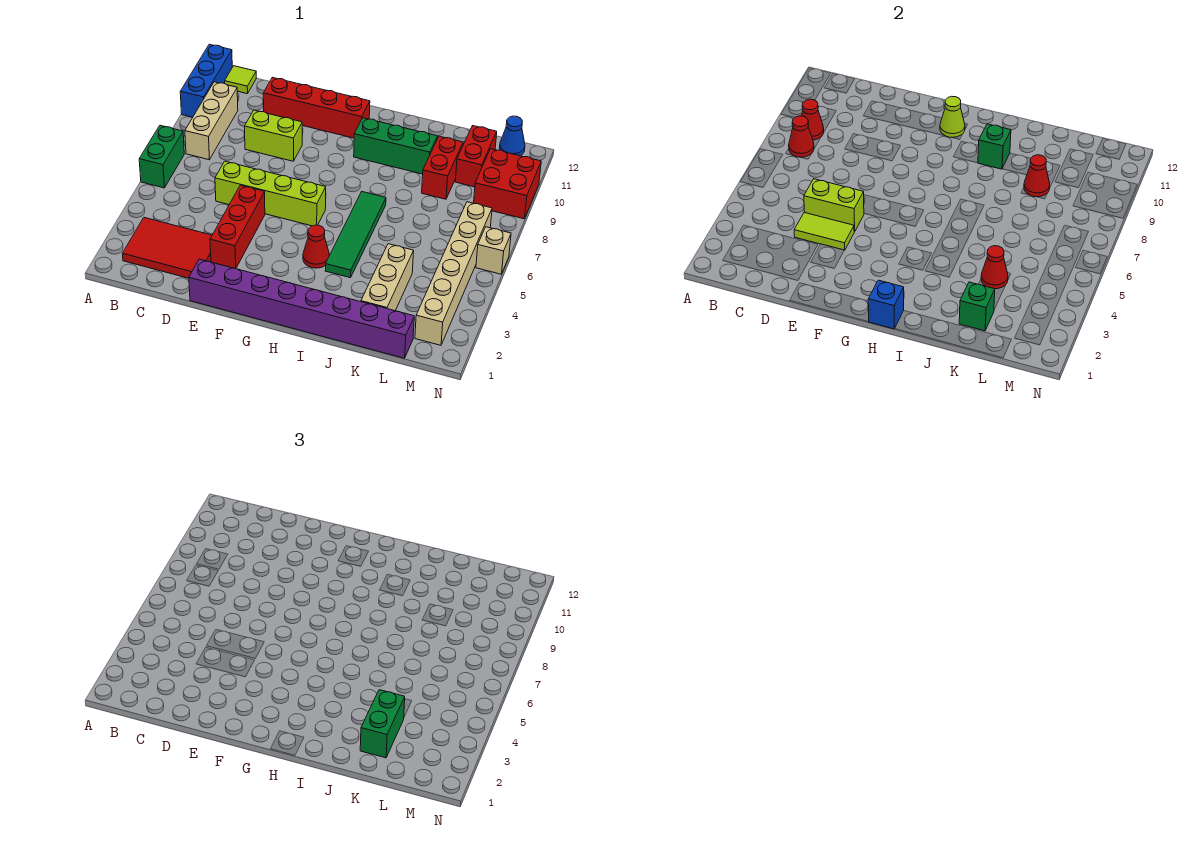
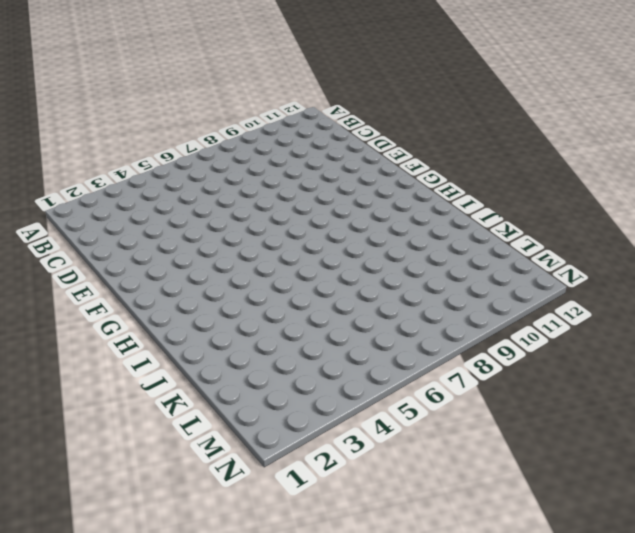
none -> green brick A6:A7 level 1
none -> blue brick A10:A12 level 1
none -> red tile B2:D3 level 1
none -> tan brick B8:B10 level 1

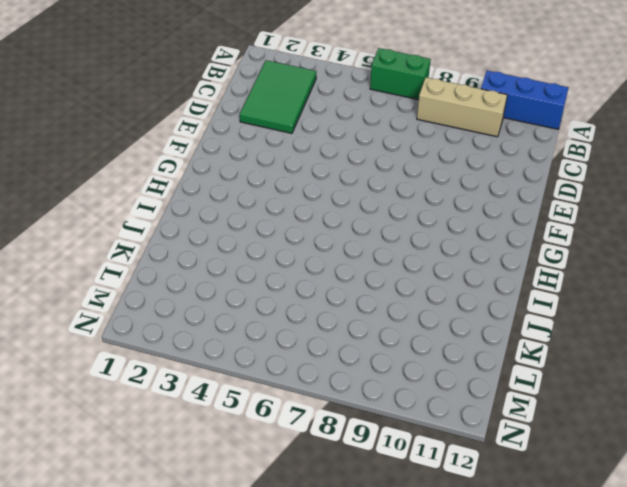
green tile B2:D3 level 1 -> red tile B2:D3 level 1
none -> lime tile B12 level 1
none -> lime brick D6:G6 level 1
none -> lime brick D9:E9 level 1
none -> red brick D11:G11 level 1

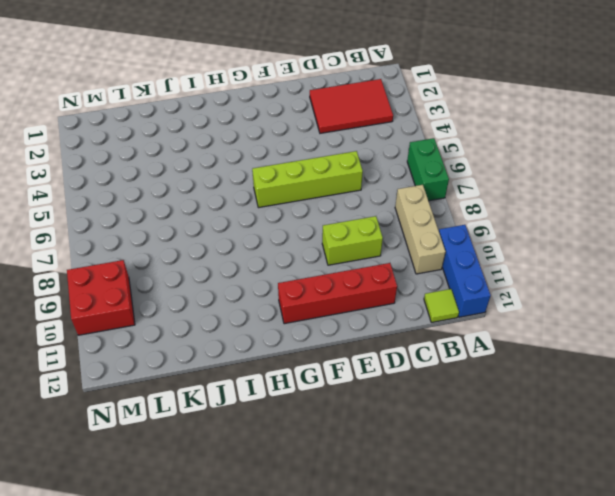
none -> purple brick E1:L1 level 1
none -> red brick E3:E5 level 1
none -> red cone H4 level 1
none -> green brick H10:J10 level 1

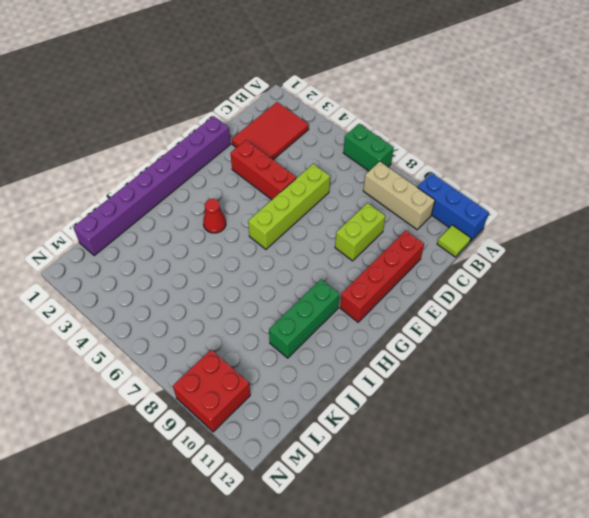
none -> green tile I4:I7 level 1
none -> tan brick K2:K4 level 1
none -> red brick K9:K10 level 1
none -> red brick L10:L11 level 1

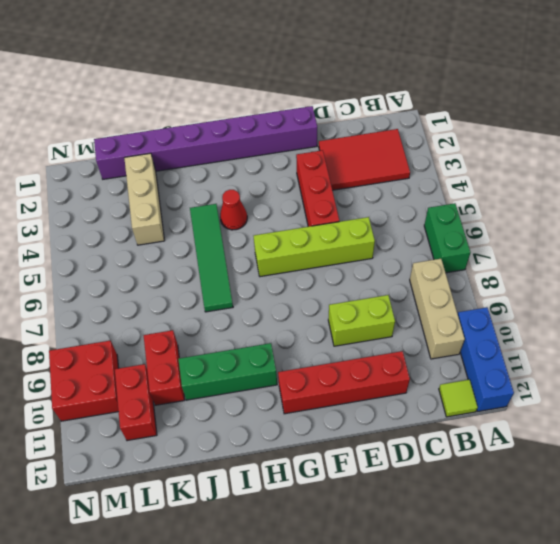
none -> tan brick M2:M7 level 1
none -> blue cone M12 level 1
none -> tan brick N6 level 1
none -> red cone B8 level 2

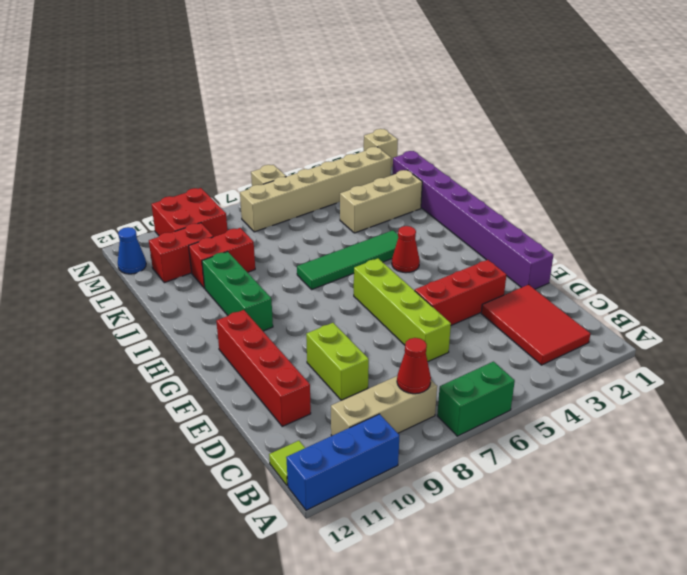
tan brick N1 level 1 -> none
none -> red cone B9 level 2
none -> lime tile D4:E4 level 2
none -> lime brick D5:E5 level 2
none -> lime cone G11 level 2

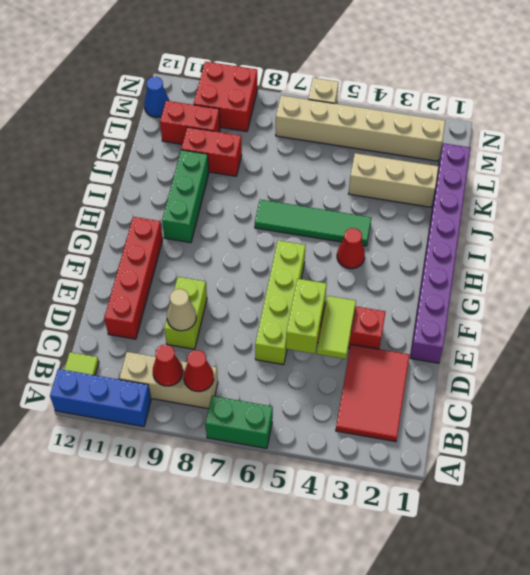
tan cone D9 level 2 -> none
none -> lime cone G11 level 2
none -> blue brick H1 level 2
none -> green brick I10 level 2
none -> green brick K2 level 2

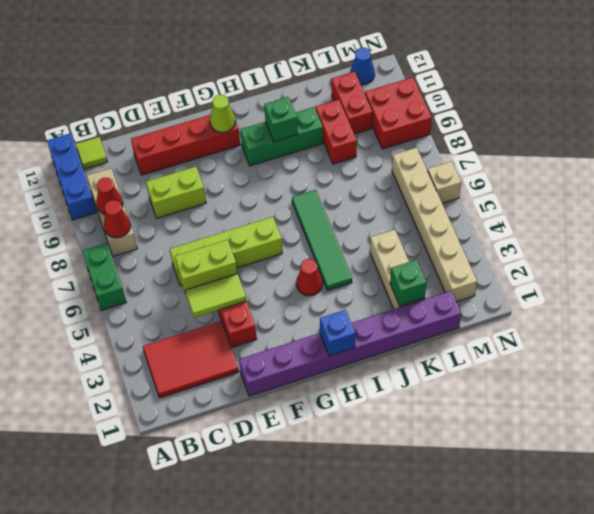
none -> red cone K4 level 2
none -> red cone K9 level 2
none -> green brick K2:K3 level 3

